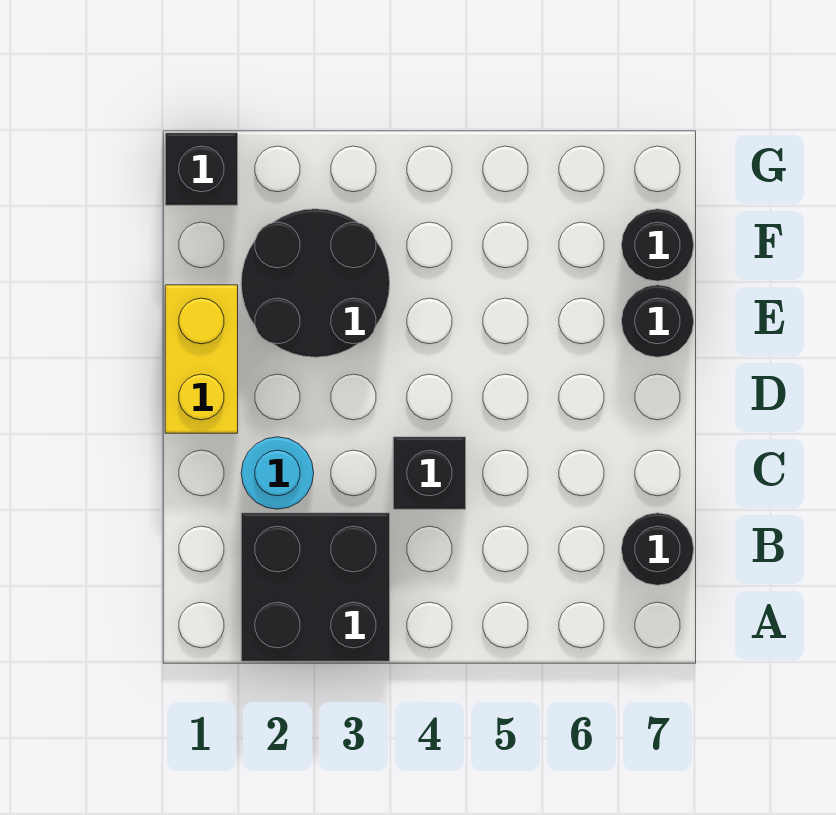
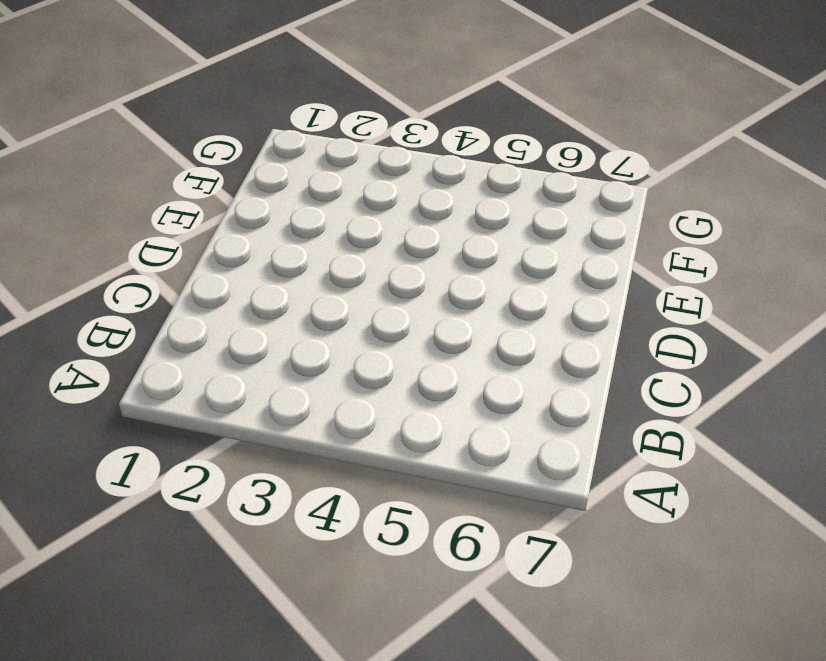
none -> black brick A2:B3 level 1
none -> black round brick B7 level 1

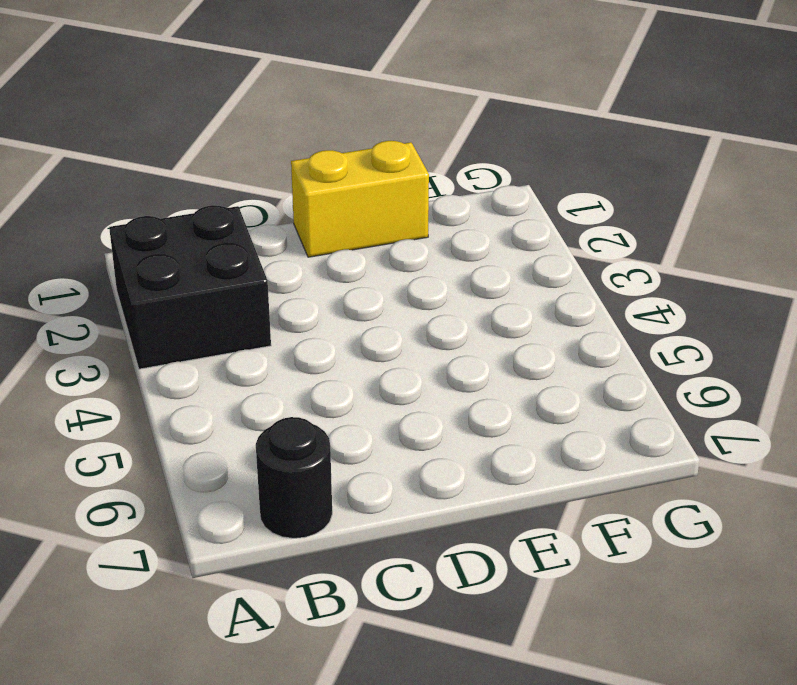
none -> cyan round brick C2 level 1
none -> black brick C4 level 1

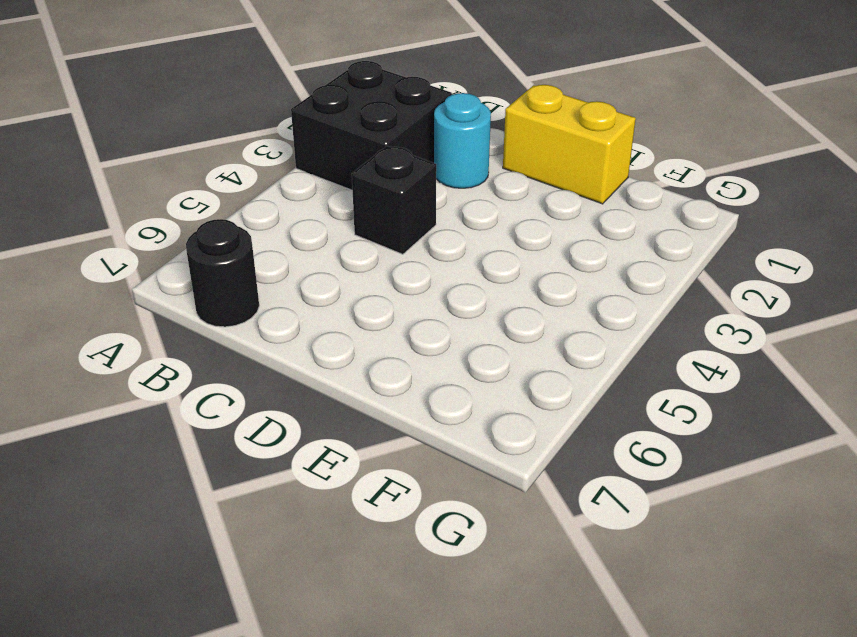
none -> black round brick E2:F3 level 1
none -> black round brick E7 level 1

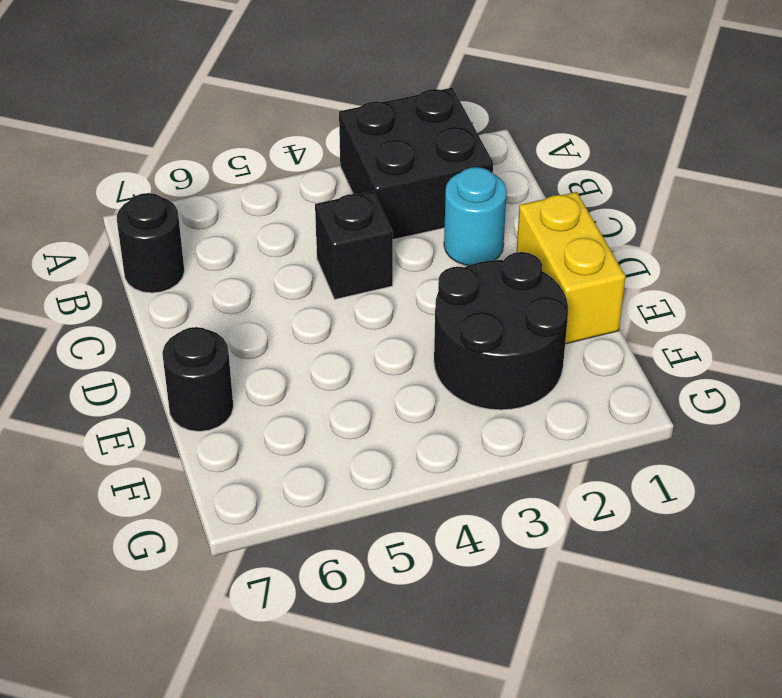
none -> black round brick F7 level 1
none -> black brick G1 level 1

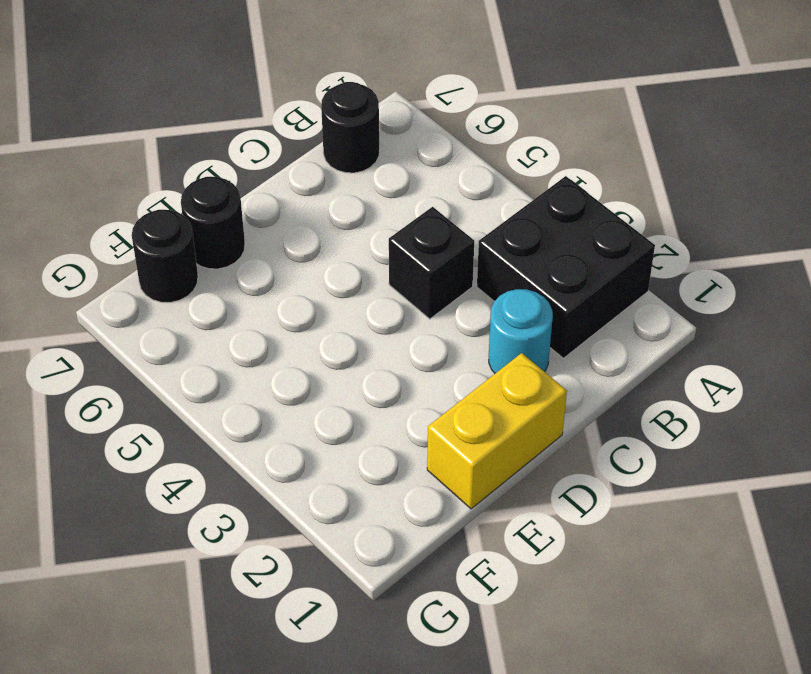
none -> black round brick E2:F3 level 1
none -> black brick G1 level 1

